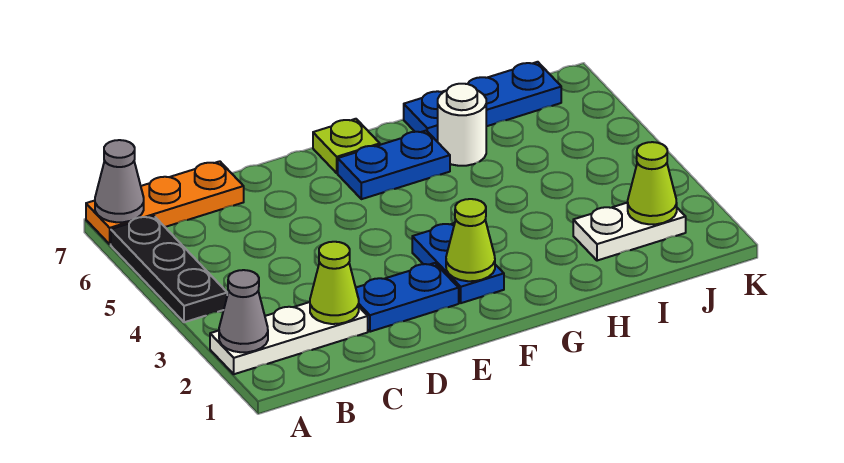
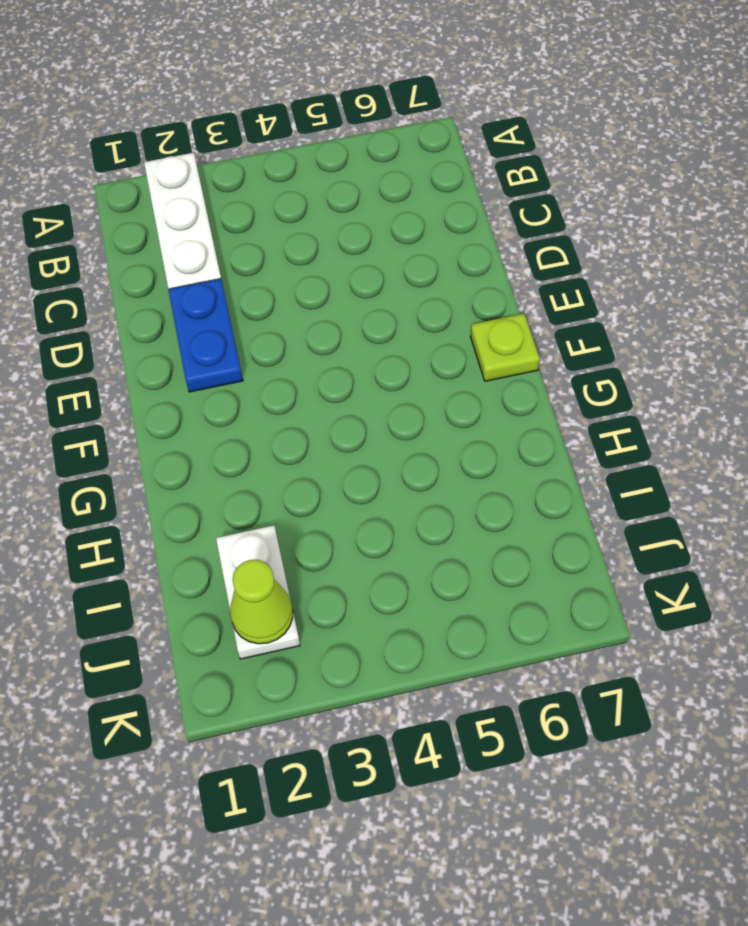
none -> black plate A4:A6 level 1
none -> orange plate A7:C7 level 1
none -> blue plate F2:F3 level 1

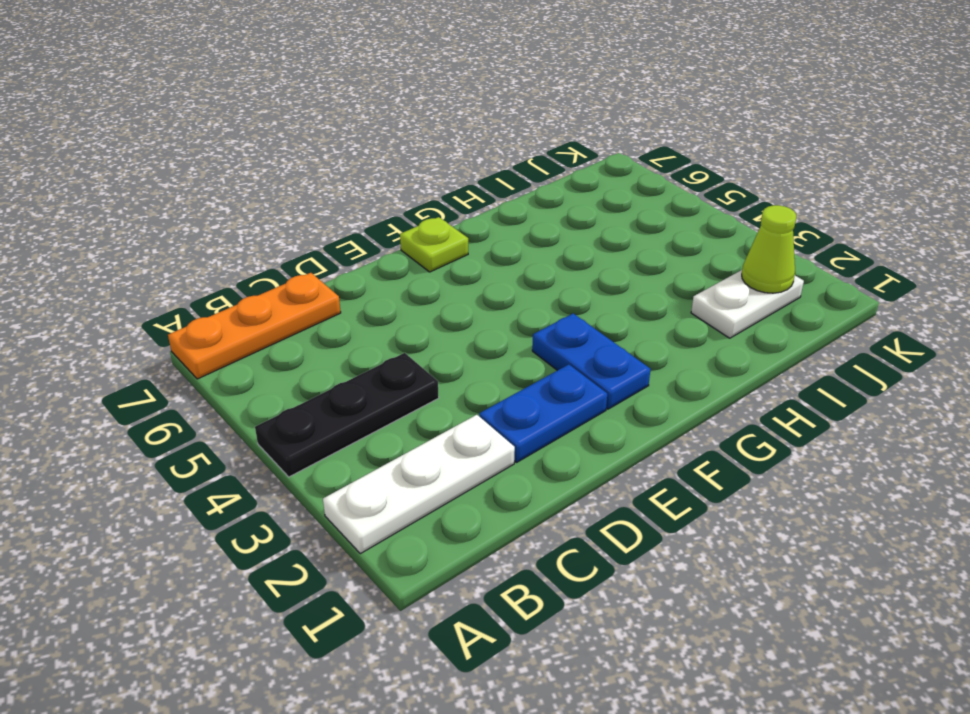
black plate A4:C4 level 1 -> black plate A4:A6 level 1
none -> blue plate F6:G6 level 1
none -> white round brick H6 level 1
none -> blue plate H7:J7 level 1

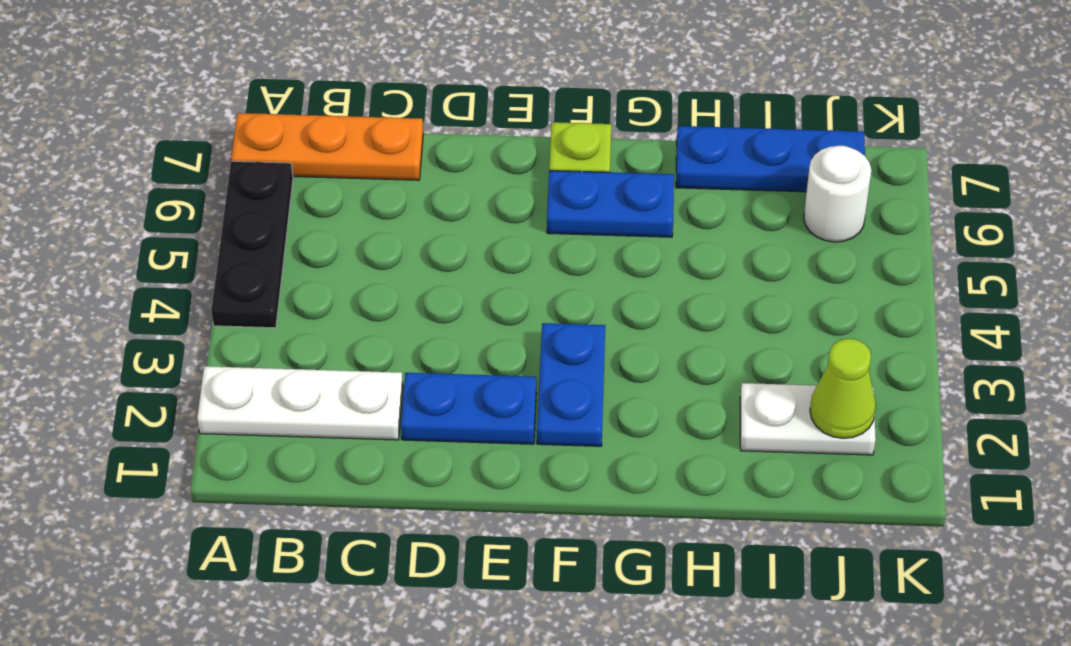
white round brick J6 level 1 -> white round brick H6 level 1
none -> grey cone A2 level 2
none -> grey cone A7 level 2
none -> lime cone C2 level 2

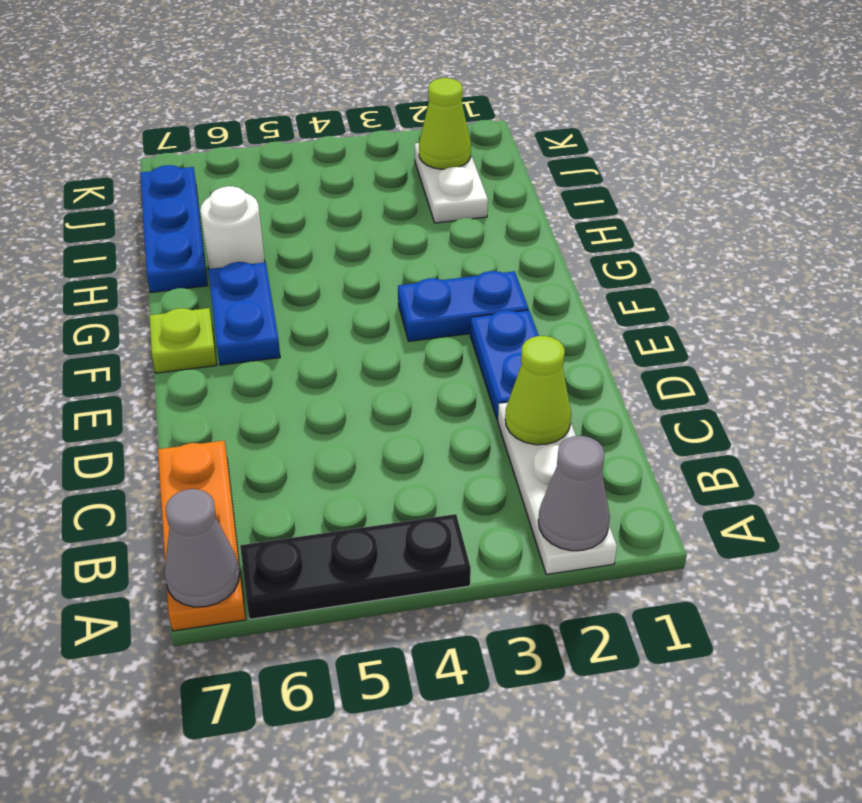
none -> lime cone F2 level 2

